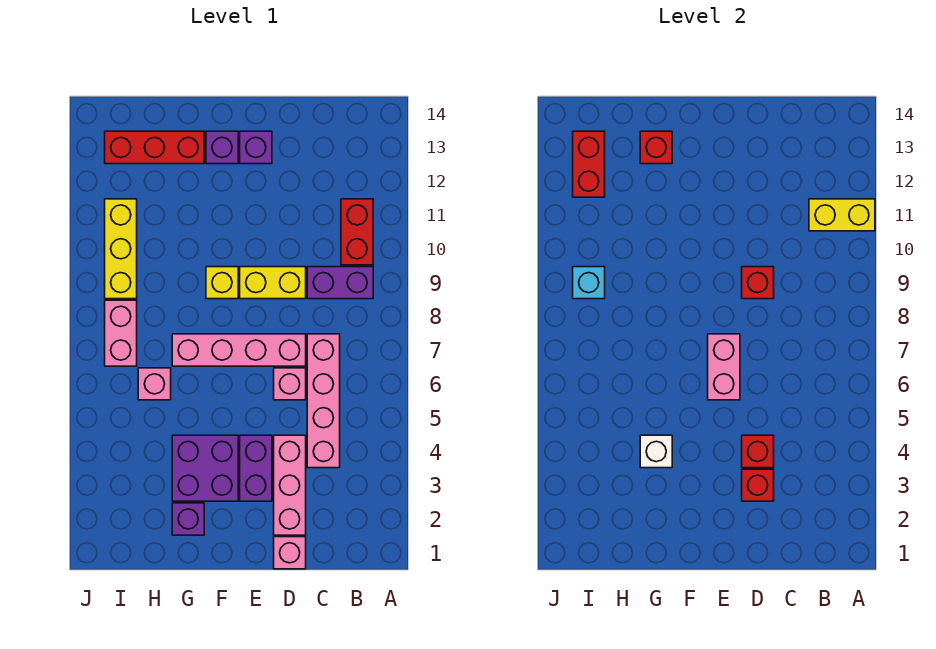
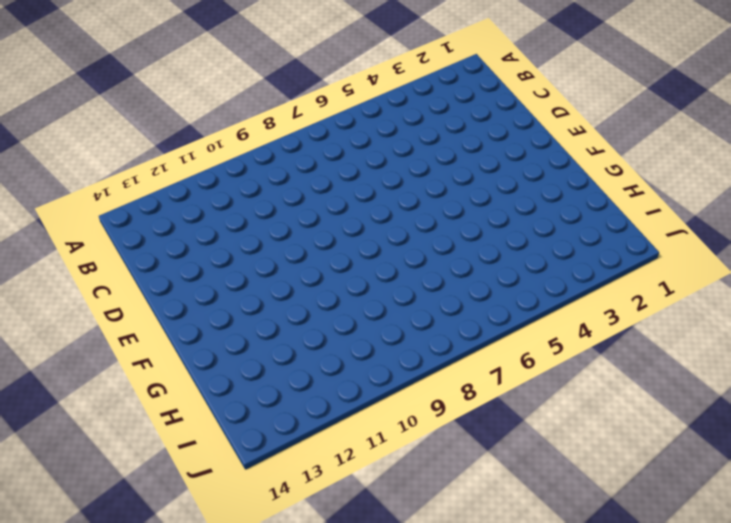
none -> purple brick B9:C9 level 1
none -> red brick B10:B11 level 1
none -> pink brick C4:C7 level 1

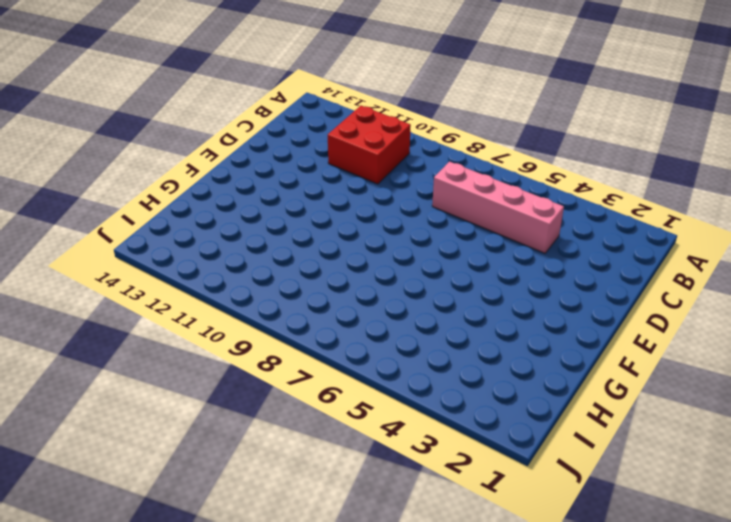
red brick B10:C11 level 1 -> red brick B10:B11 level 1
none -> purple brick B9:C9 level 1
none -> pink brick D1 level 1
none -> pink brick D2:D4 level 1

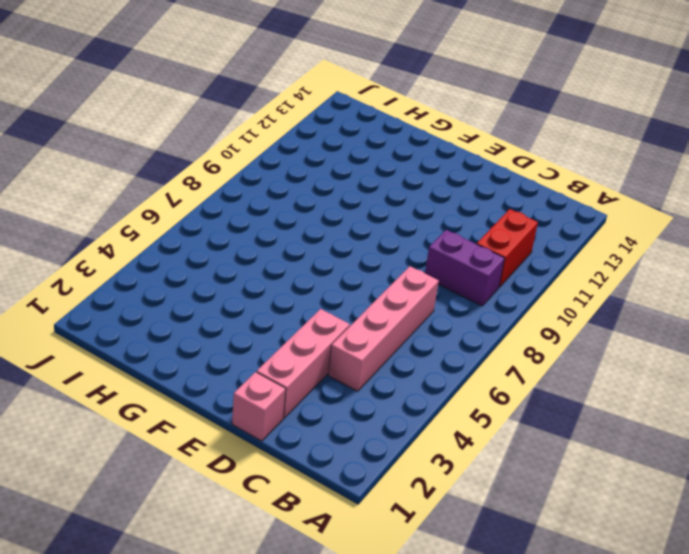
none -> pink brick D6 level 1
none -> pink brick D7:G7 level 1
none -> yellow brick D9:E9 level 1

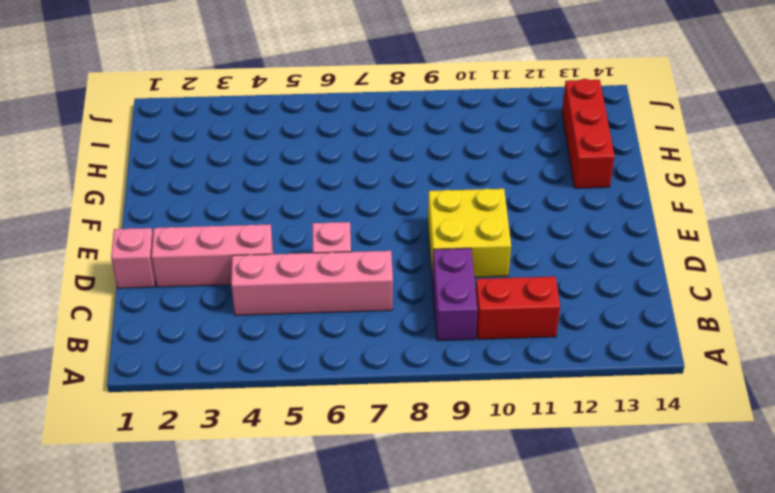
yellow brick D9:E10 level 1 -> yellow brick D9:E9 level 1
none -> pink brick D7:G7 level 1
none -> purple brick E3:E4 level 1
none -> purple brick E13 level 1

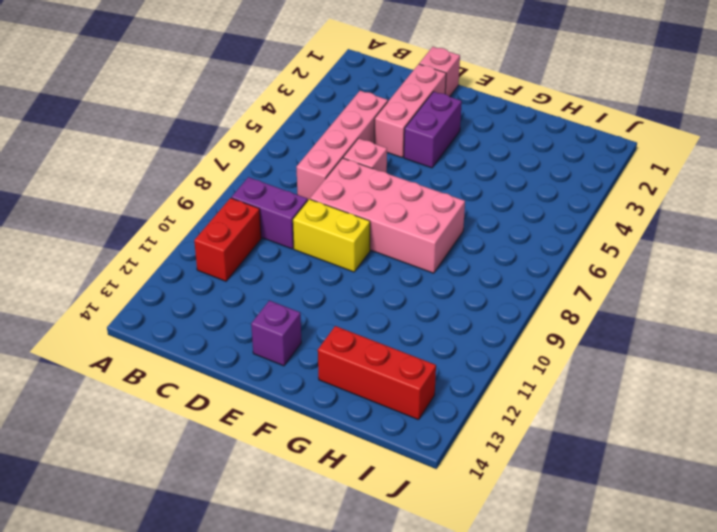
pink brick D7:G8 level 1 -> pink brick D7:G7 level 1
none -> purple brick F3:G4 level 1
none -> yellow brick F9 level 1
none -> purple brick F13 level 1

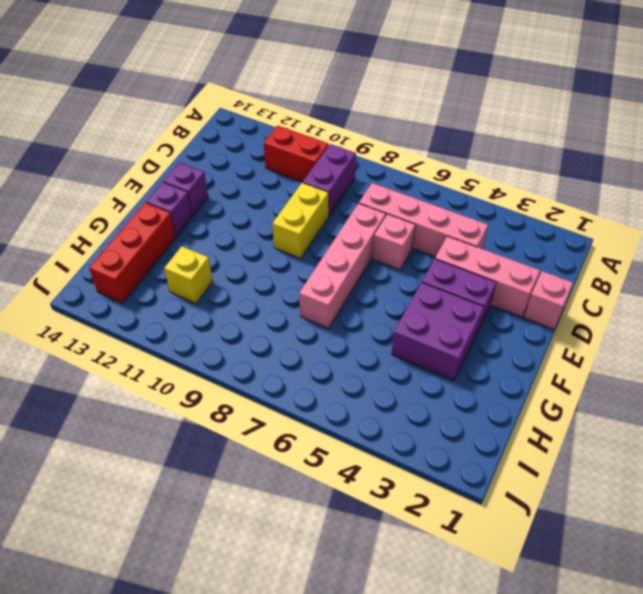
yellow brick H11 level 1 -> yellow brick F9 level 1
none -> purple brick G2 level 1
none -> pink brick H6 level 1
none -> pink brick I7:I8 level 1

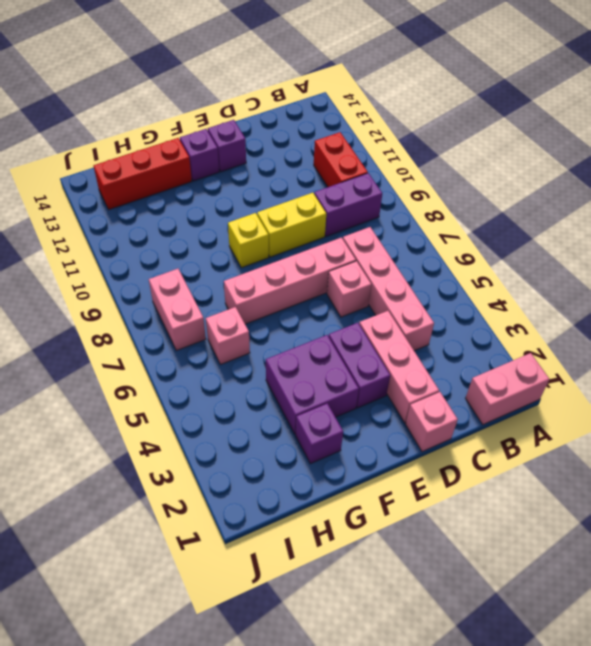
pink brick A1:B1 level 1 -> pink brick E6:E7 level 2
none -> yellow brick I9:I11 level 1
none -> yellow brick A11:B11 level 2
none -> red brick D3 level 2

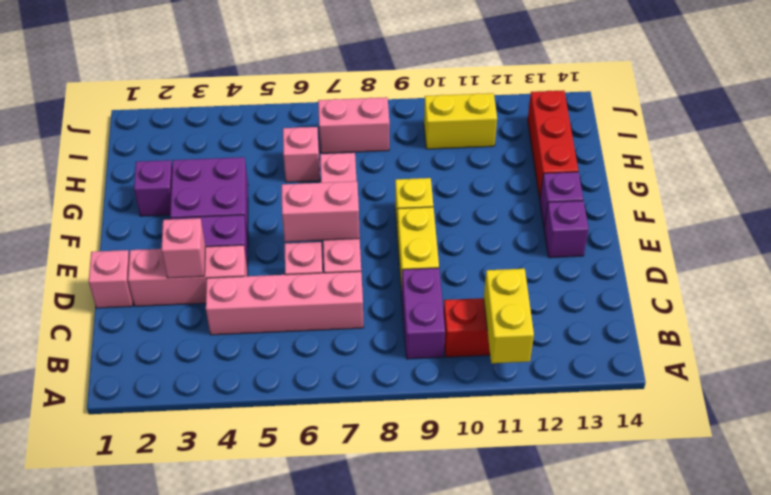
pink brick D3 level 2 -> red brick D3 level 2
yellow brick I10:I11 level 1 -> yellow brick I9:I11 level 1
none -> red brick D4 level 2
none -> red brick D9 level 2
none -> white brick G4 level 2

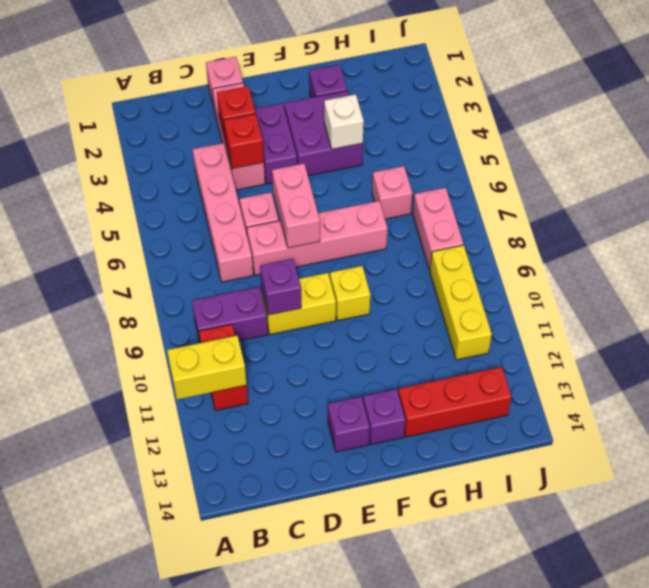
purple brick D9 level 2 -> red brick D9 level 2
none -> red brick G13 level 2
none -> cyan brick I9 level 2
none -> red brick I12:I13 level 2

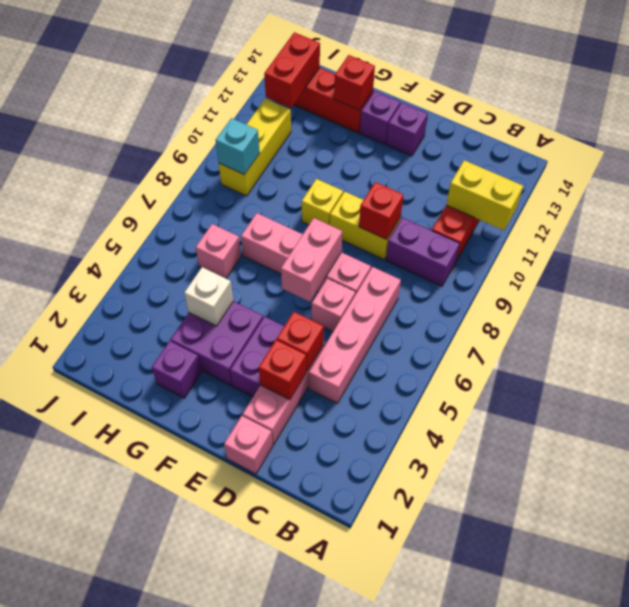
none -> pink brick I7:I8 level 1

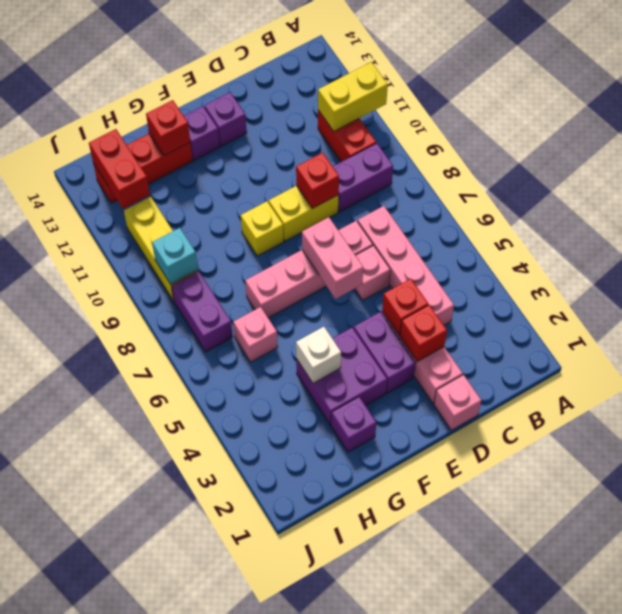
purple brick I7:I8 level 1 -> pink brick I7:I8 level 1

